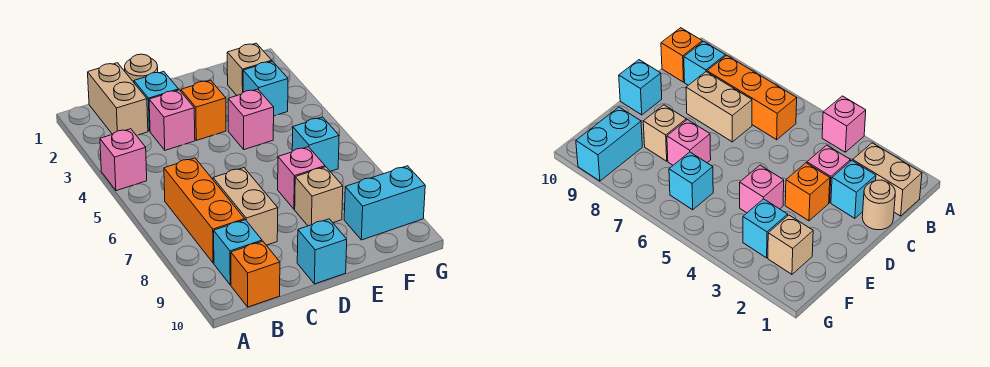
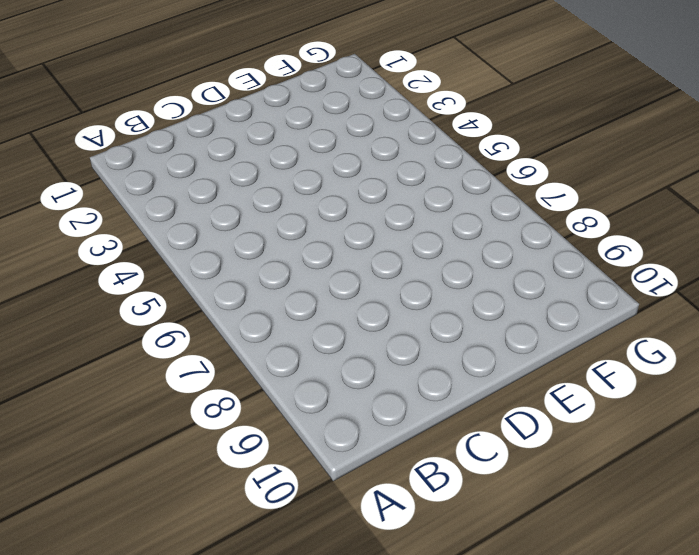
none -> pink brick A4 level 1
none -> tan brick B1:B2 level 1
none -> orange brick B6:B8 level 1

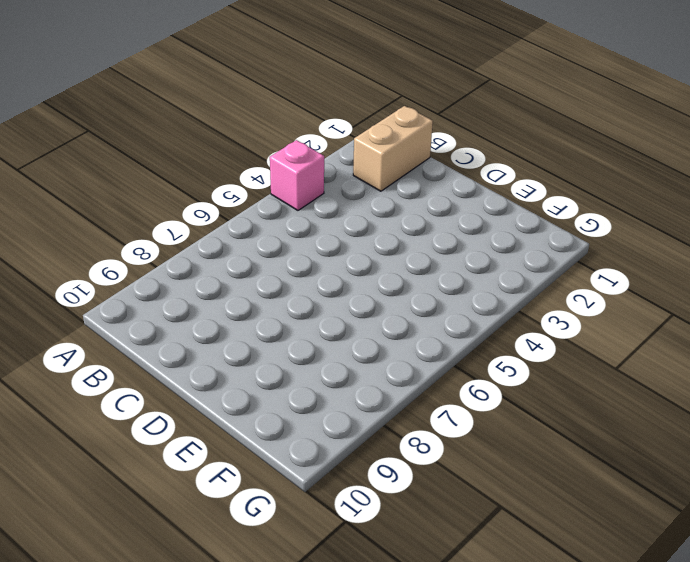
none -> orange brick B6:B8 level 1
none -> cyan brick B9 level 1
none -> orange brick B10 level 1

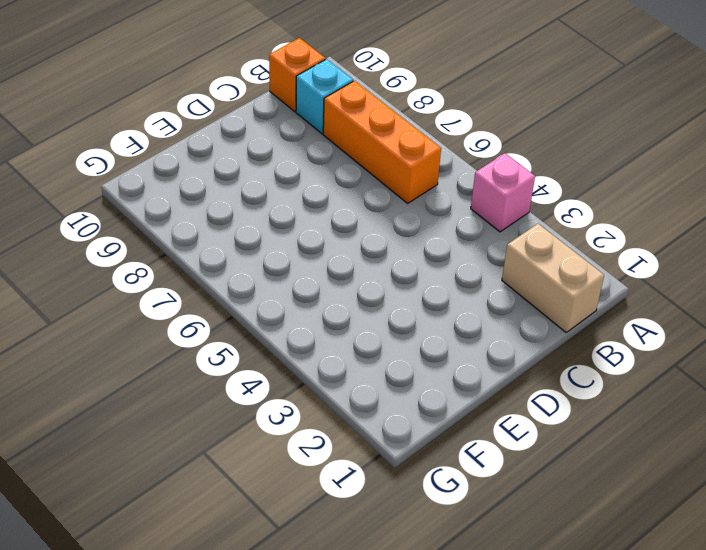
none -> tan round brick C1 level 1
none -> cyan brick C2 level 1
none -> pink brick C3 level 1

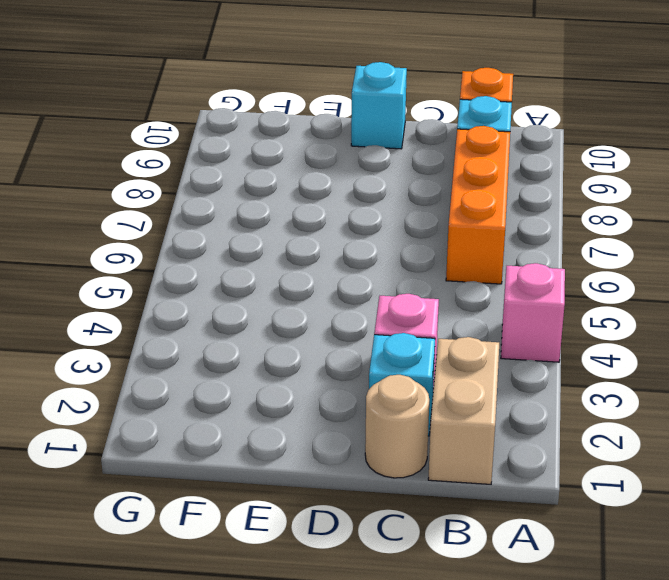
none -> tan brick C7:C8 level 1
none -> orange brick D3 level 1
none -> pink brick E4 level 1

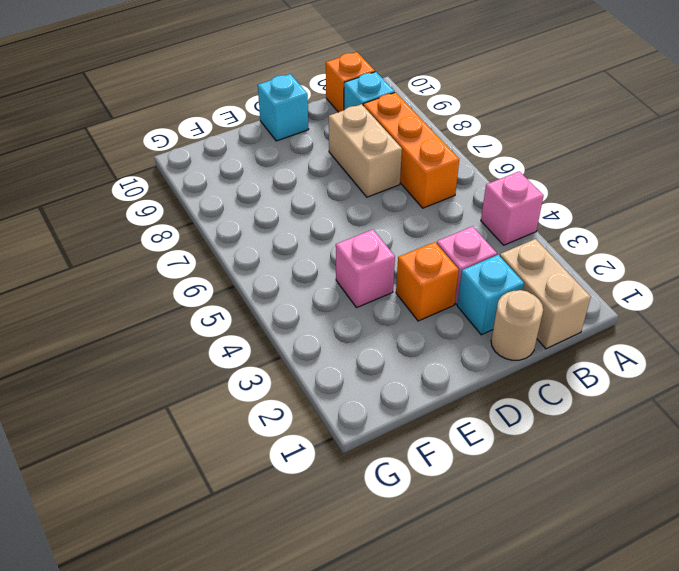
none -> pink brick E7 level 1
none -> tan brick E8 level 1
none -> tan brick F2 level 1

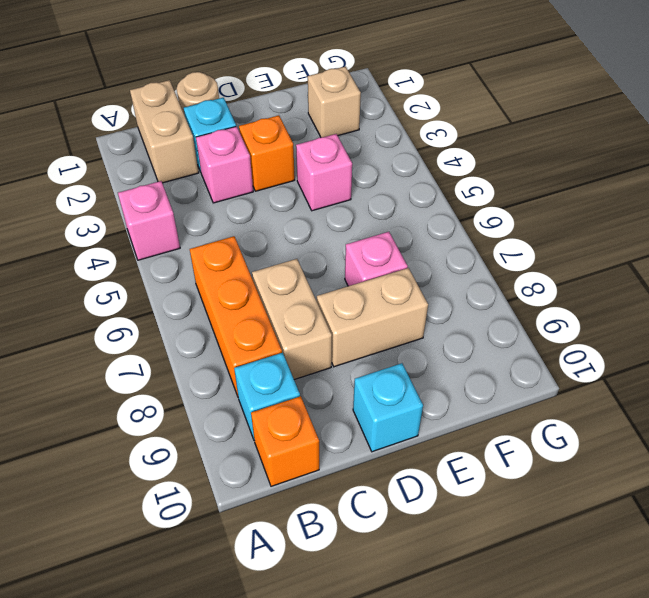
tan brick D8:E8 level 1 -> tan brick E8 level 1
none -> cyan brick F3 level 1
none -> cyan brick F6 level 1
none -> cyan brick F9:G9 level 1

